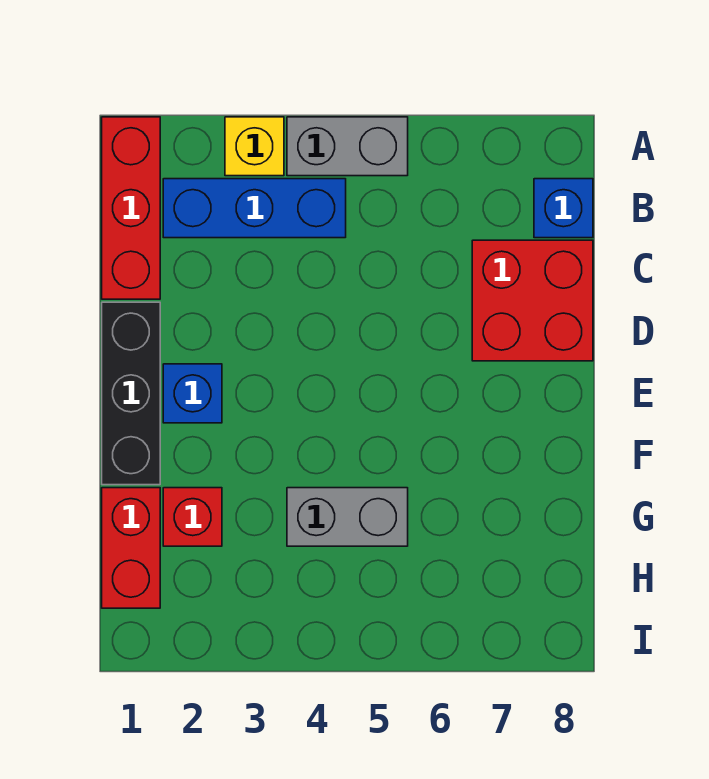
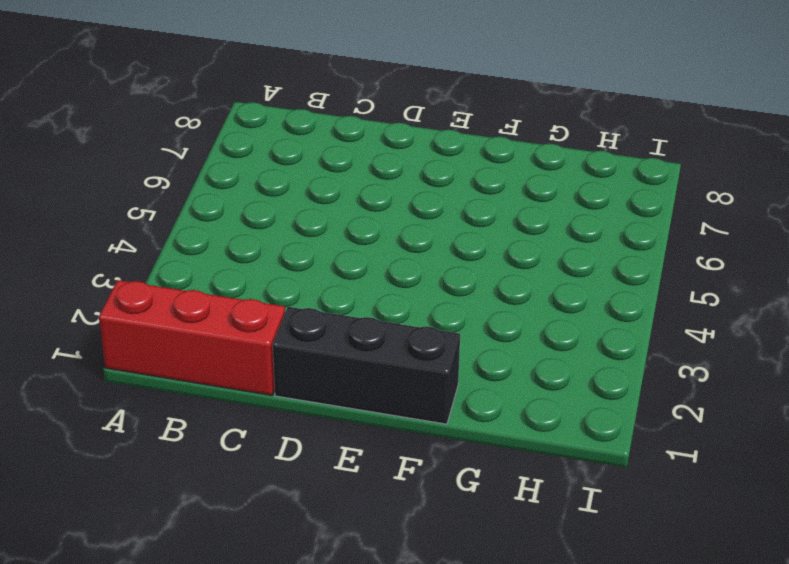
none -> yellow brick A3 level 1
none -> grey brick A4:A5 level 1

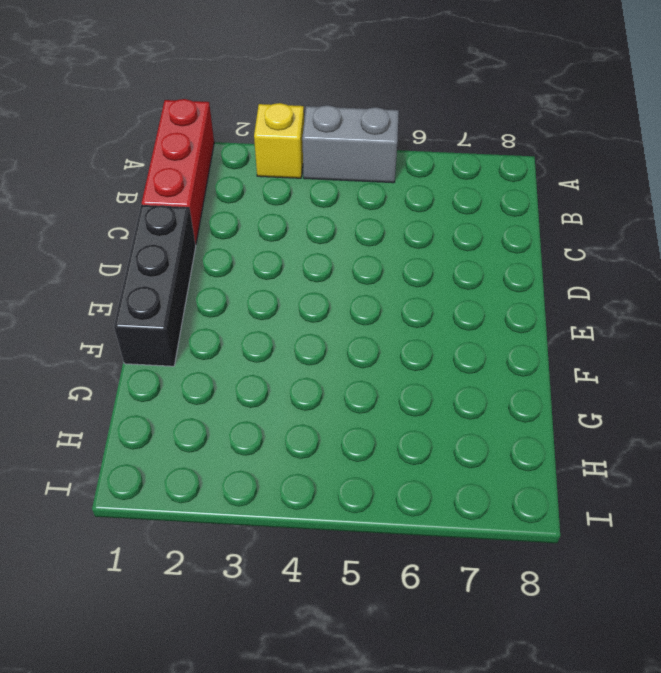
none -> blue brick B2:B4 level 1
none -> blue brick B8 level 1

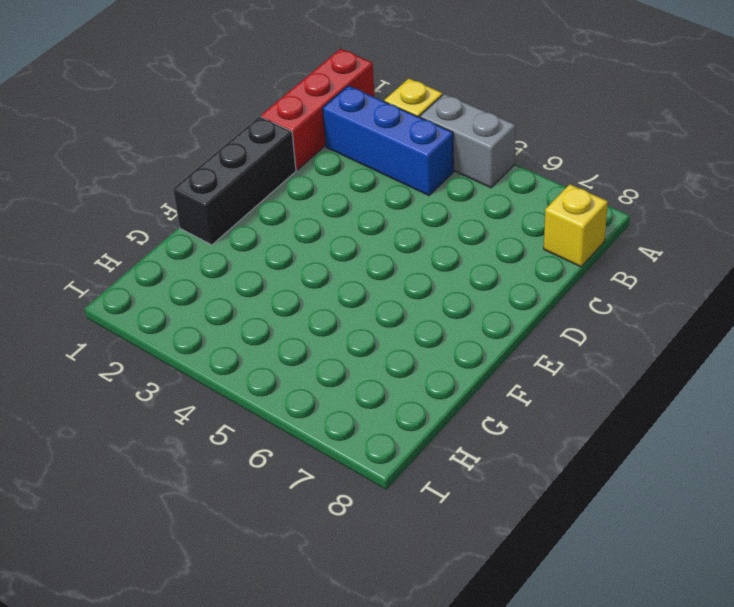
yellow brick B8 level 1 -> blue brick B8 level 1
none -> red brick C7:D8 level 1
none -> blue brick E2 level 1

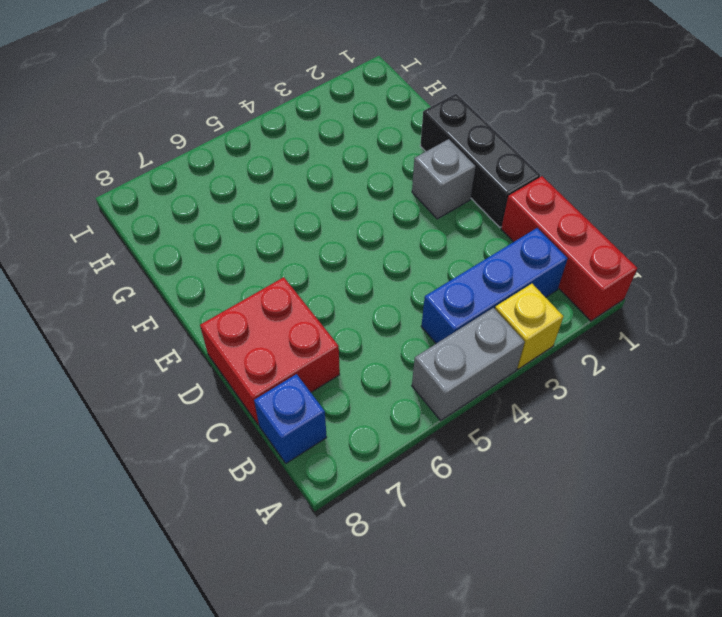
grey brick E2 level 1 -> blue brick E2 level 1
none -> red brick G1:H1 level 1
none -> red brick G2 level 1

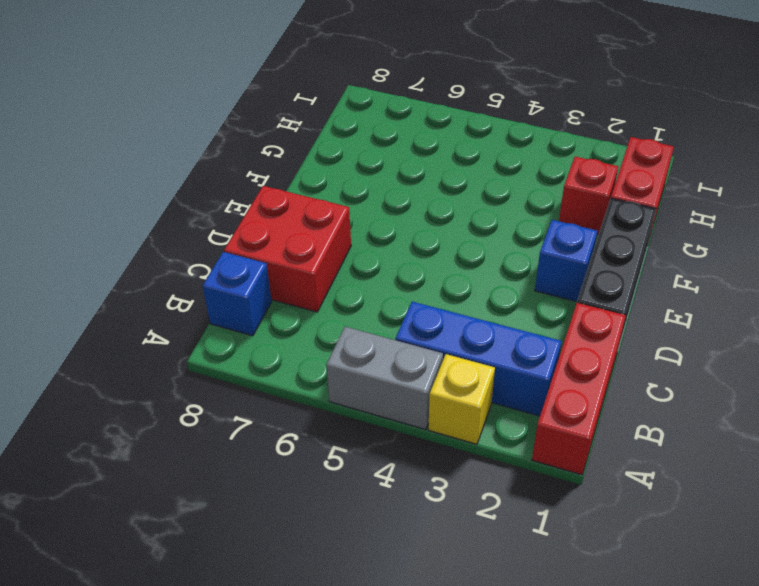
none -> grey brick G4:G5 level 1

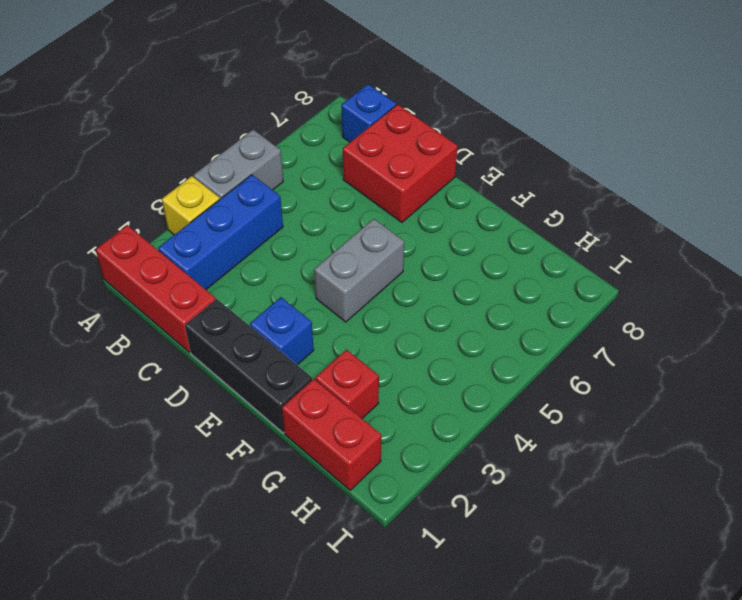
grey brick E4:E5 level 1 -> grey brick G4:G5 level 1

